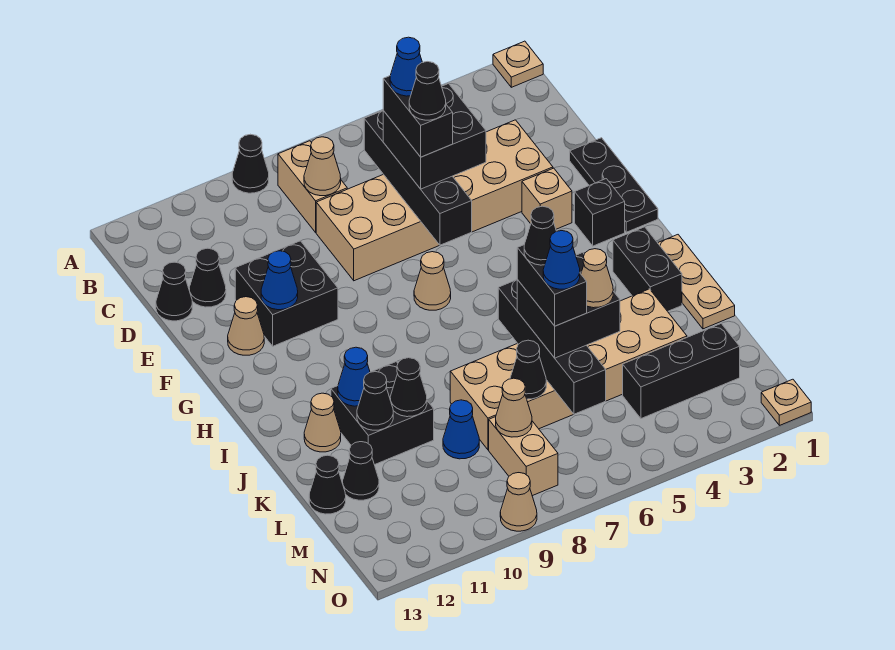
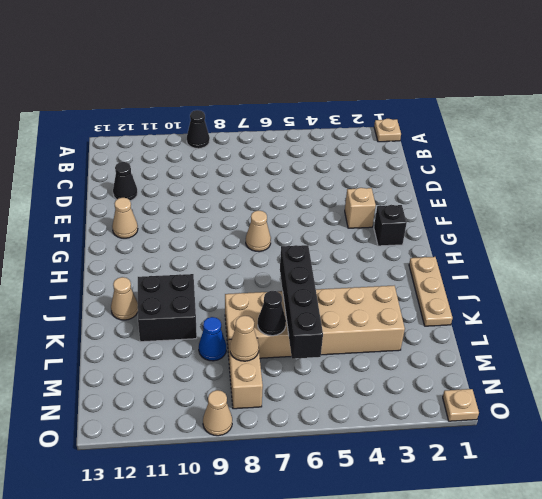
none -> tan brick B8:C8 level 1
none -> tan brick D3:E8 level 1
none -> black cone D13 level 1
none -> black plate E1:G1 level 1

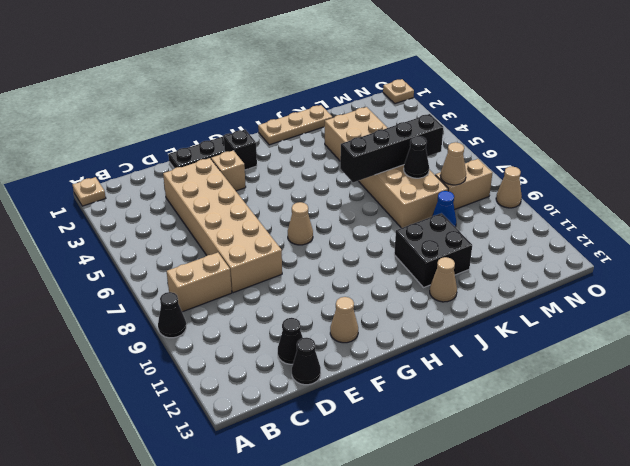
none -> black brick E10:F11 level 1
none -> black brick I2:J2 level 1
none -> black cone L12 level 1
none -> black cone L13 level 1

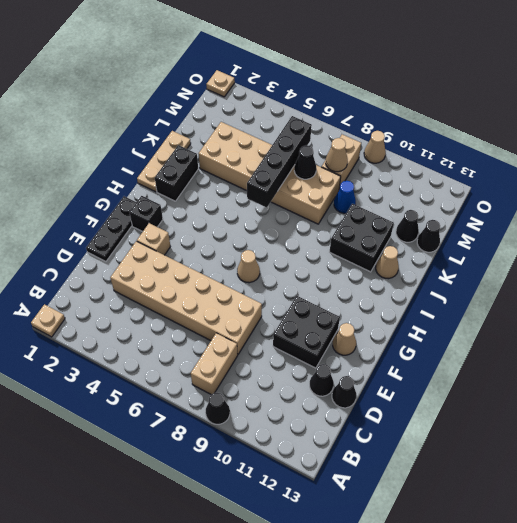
none -> black brick M2:M4 level 1
none -> black brick C6:F6 level 2
none -> tan cone C8 level 2
none -> blue cone F11 level 2

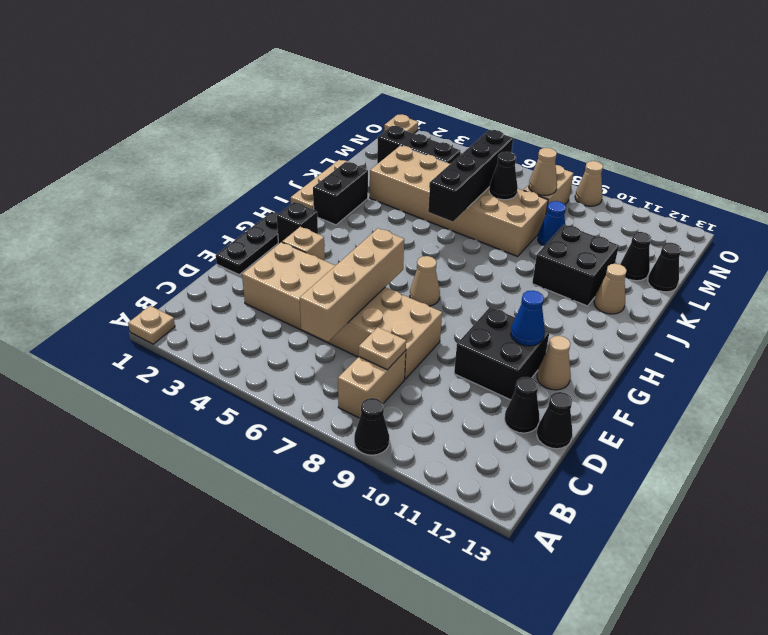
tan brick C6:F6 level 2 -> black brick C6:F6 level 2
tan plate C8 level 2 -> tan cone C8 level 2
none -> blue cone J11 level 2
none -> black cone K10 level 2
none -> black cone K11 level 2
none -> black brick D5:E6 level 3

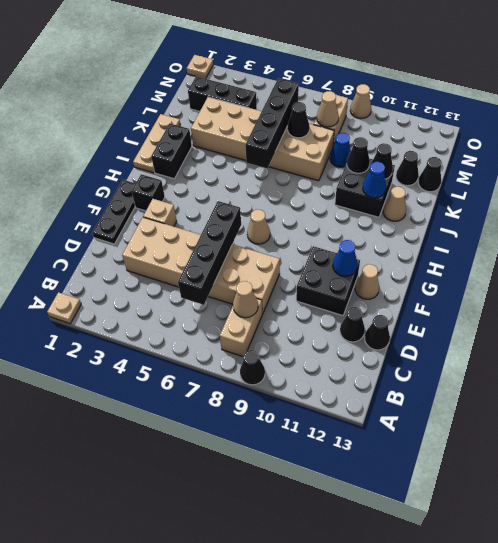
none -> black brick D5:E6 level 3
none -> black brick K5:L6 level 3
none -> black brick D6:E6 level 4
none -> black brick K6:L6 level 4

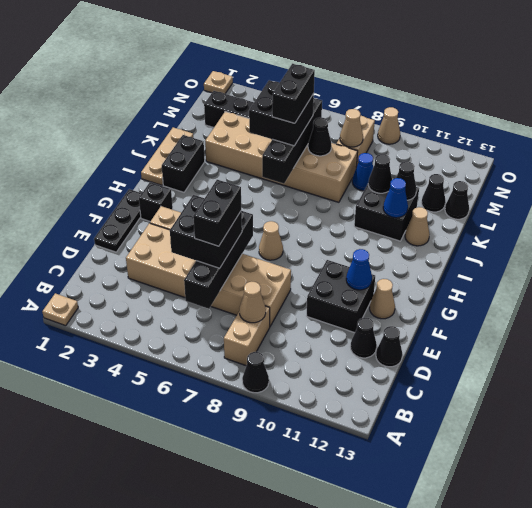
none -> tan cone L5 level 4
none -> blue cone D6 level 5
none -> black cone E6 level 5
none -> black cone K6 level 5

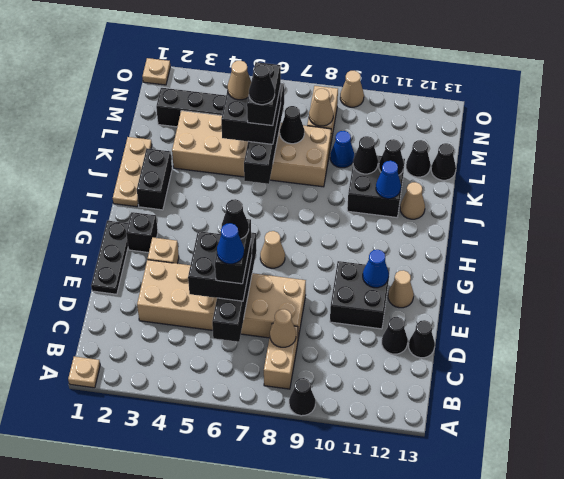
none -> blue cone L6 level 5

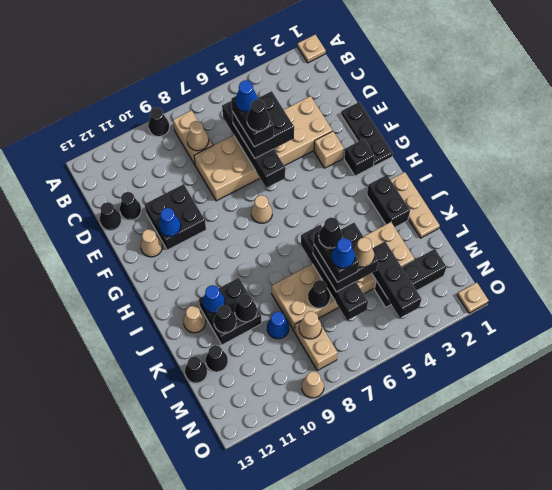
black brick L4:N4 level 2 -> none

